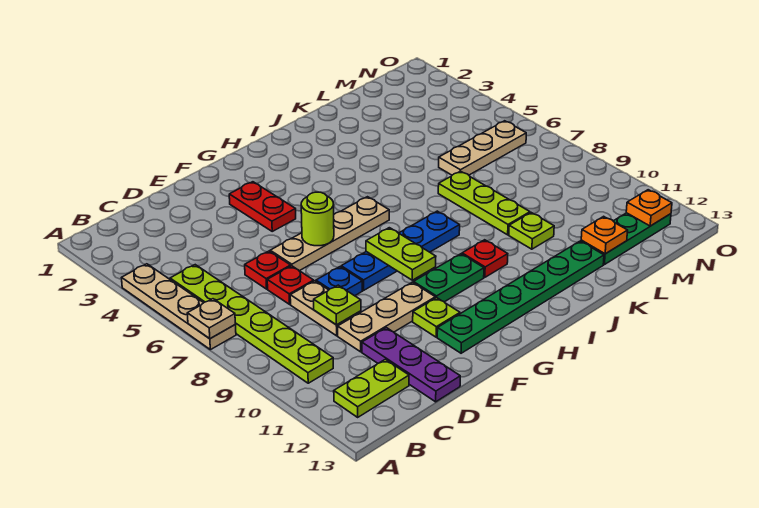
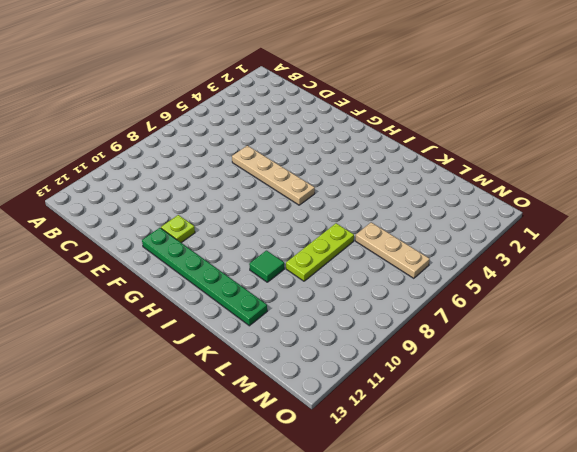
green tile J10 level 1 -> none
none -> tan plate A4:A7 level 1
none -> lime plate B5:B10 level 1
none -> lime plate B12:C12 level 1

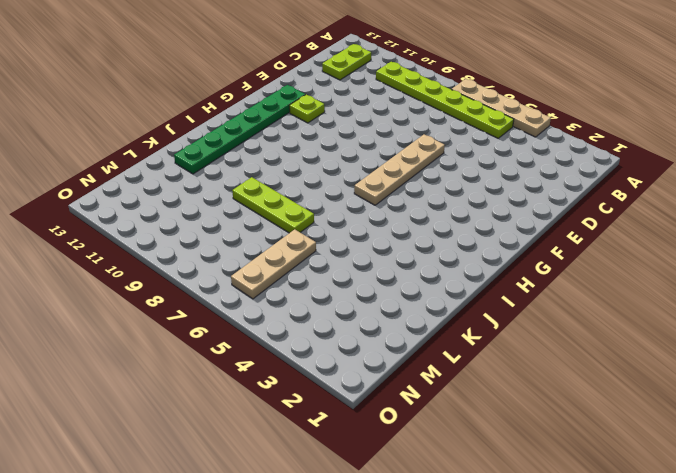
none -> red plate D6 level 1
none -> red plate D7 level 1
none -> tan plate D8:D9 level 1

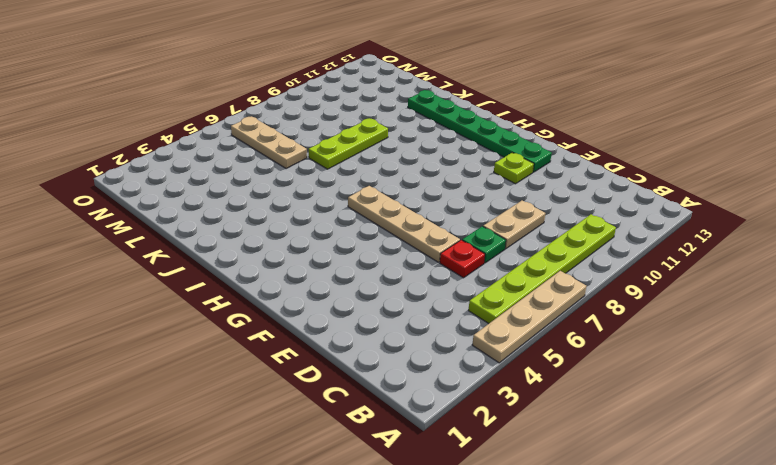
green plate D7 level 1 -> red plate D7 level 1
none -> lime plate B12:C12 level 1
none -> tan plate D10:F10 level 1
none -> purple plate D11:D13 level 1

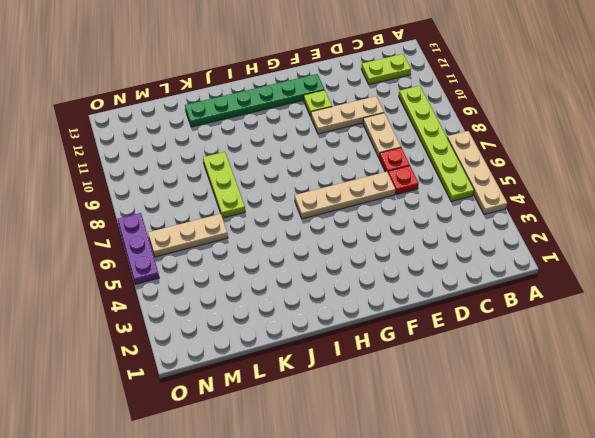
purple plate O5:O7 level 1 -> purple plate D11:D13 level 1
none -> blue plate E8 level 1
none -> red plate F3:F4 level 1
none -> blue plate F8:I8 level 1

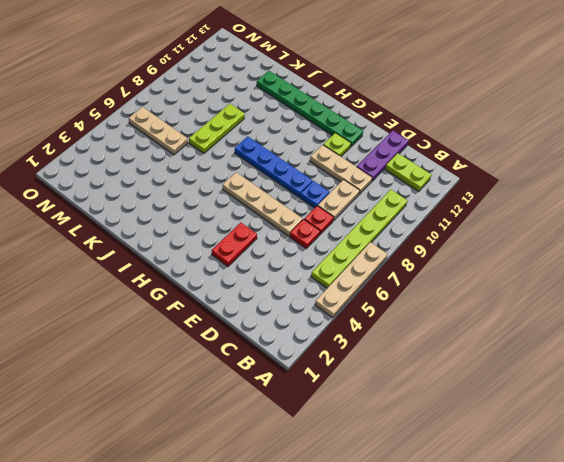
none -> green plate G10:H10 level 1
none -> red plate I10 level 1
none -> lime plate K10 level 1

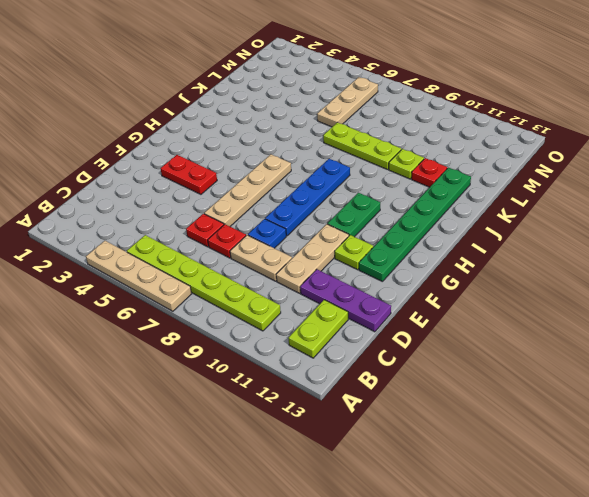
red plate K11 level 1 -> red plate I10 level 1
none -> green plate L12:N12 level 1
none -> tan plate A7 level 2
none -> lime plate D9 level 2

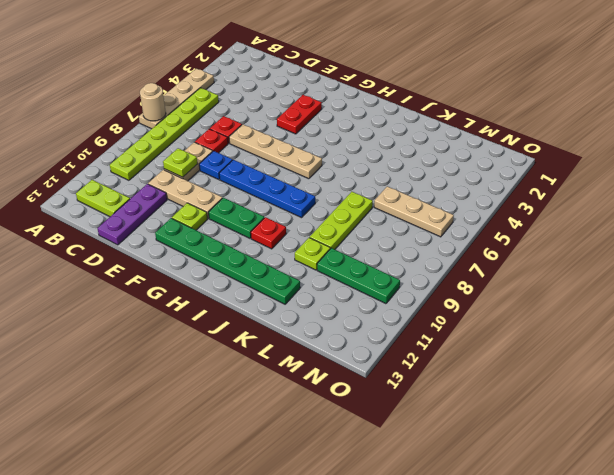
tan round brick A7 level 2 -> tan plate A7 level 2
green plate L10:N10 level 1 -> green plate L12:N12 level 1
none -> lime round brick F6 level 2
none -> lime plate G8:G9 level 2
none -> orange plate L12 level 2

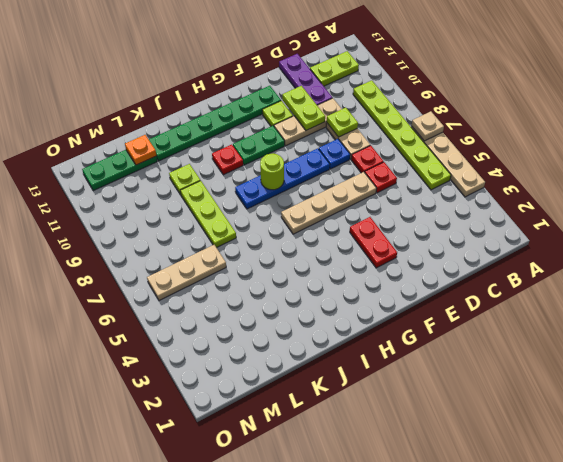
lime plate E10:E11 level 2 -> lime plate G8:G9 level 2
lime round brick H8 level 2 -> lime round brick F6 level 2
none -> orange plate N12 level 2

